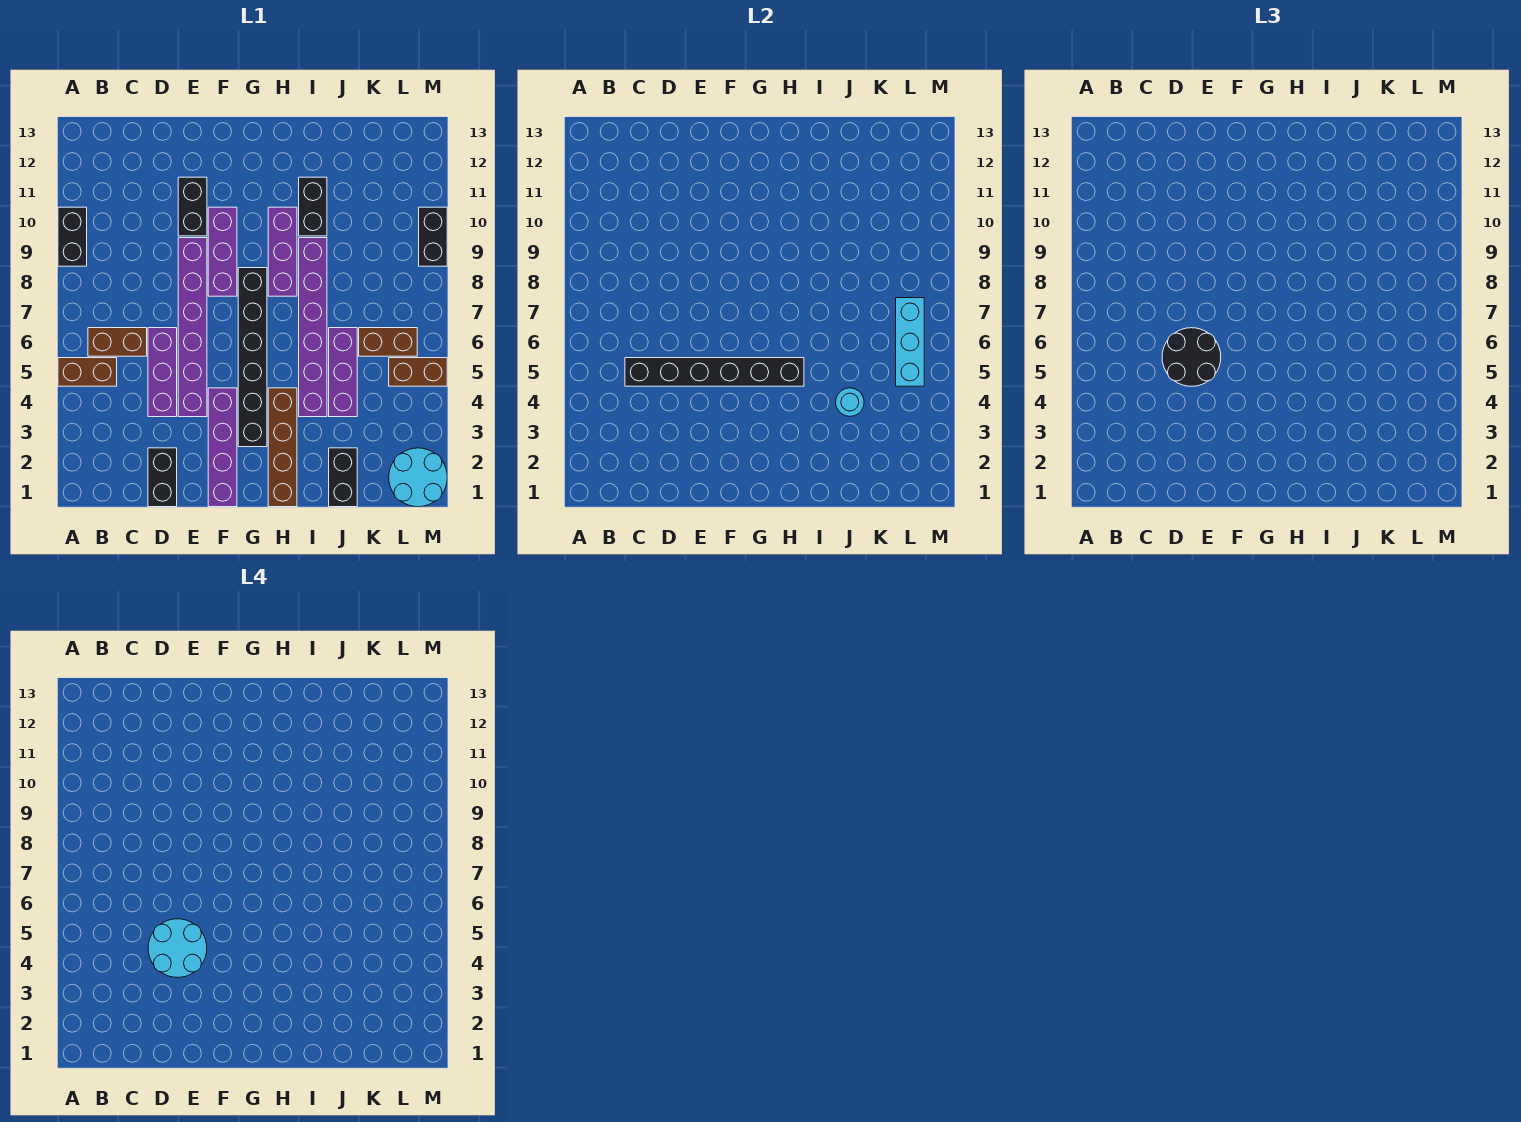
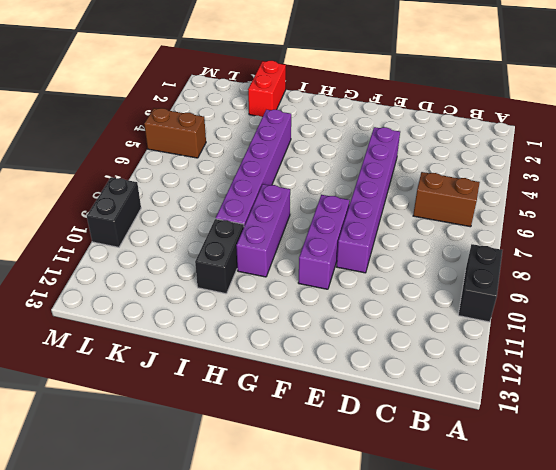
red brick J1:J2 level 1 -> black brick J1:J2 level 1
none -> brown brick A5:B5 level 1
none -> black brick D1:D2 level 1
none -> purple brick D4:D6 level 1

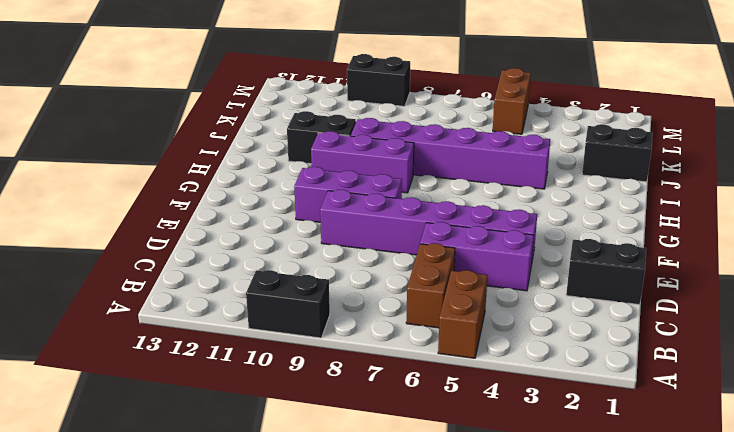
none -> black brick E10:E11 level 1
none -> purple brick F1:F4 level 1
none -> black brick G3:G8 level 1

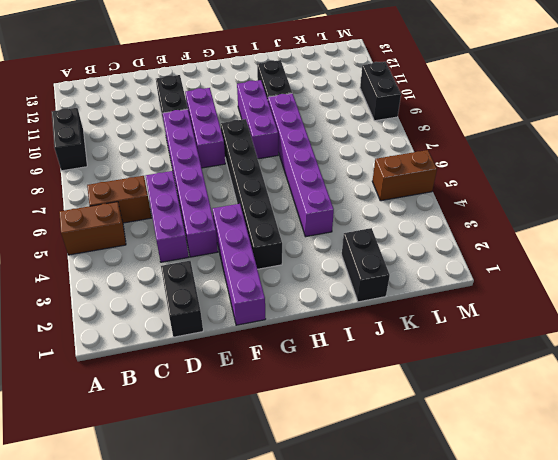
none -> brown brick H1:H4 level 1
none -> purple brick J4:J6 level 1
none -> brown brick K6:L6 level 1

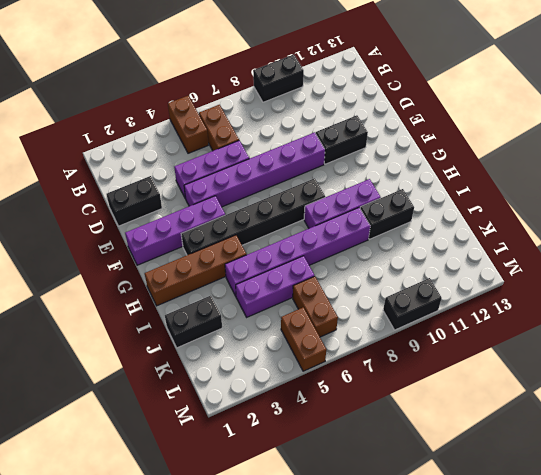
none -> purple brick F8:F10 level 1
none -> cyan round brick L1:M2 level 1
none -> black brick C5:H5 level 2

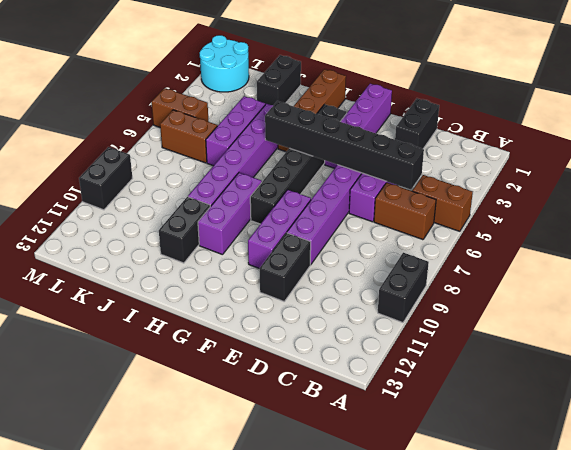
none -> cyan round brick J4 level 2
none -> cyan brick L5:L7 level 2
none -> black round brick D5:E6 level 3

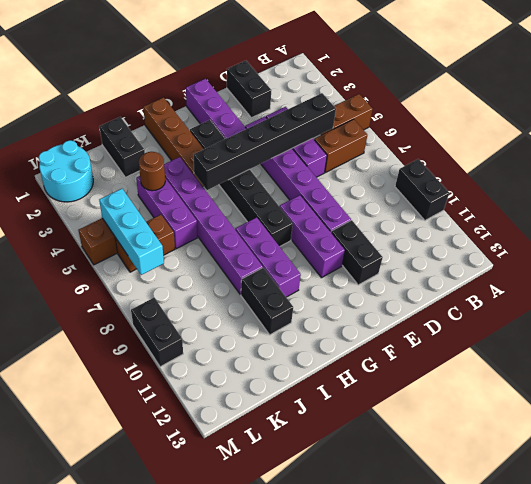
brown round brick J4 level 2 -> cyan round brick J4 level 2
none -> black round brick D5:E6 level 3
none -> cyan round brick D4:E5 level 4

